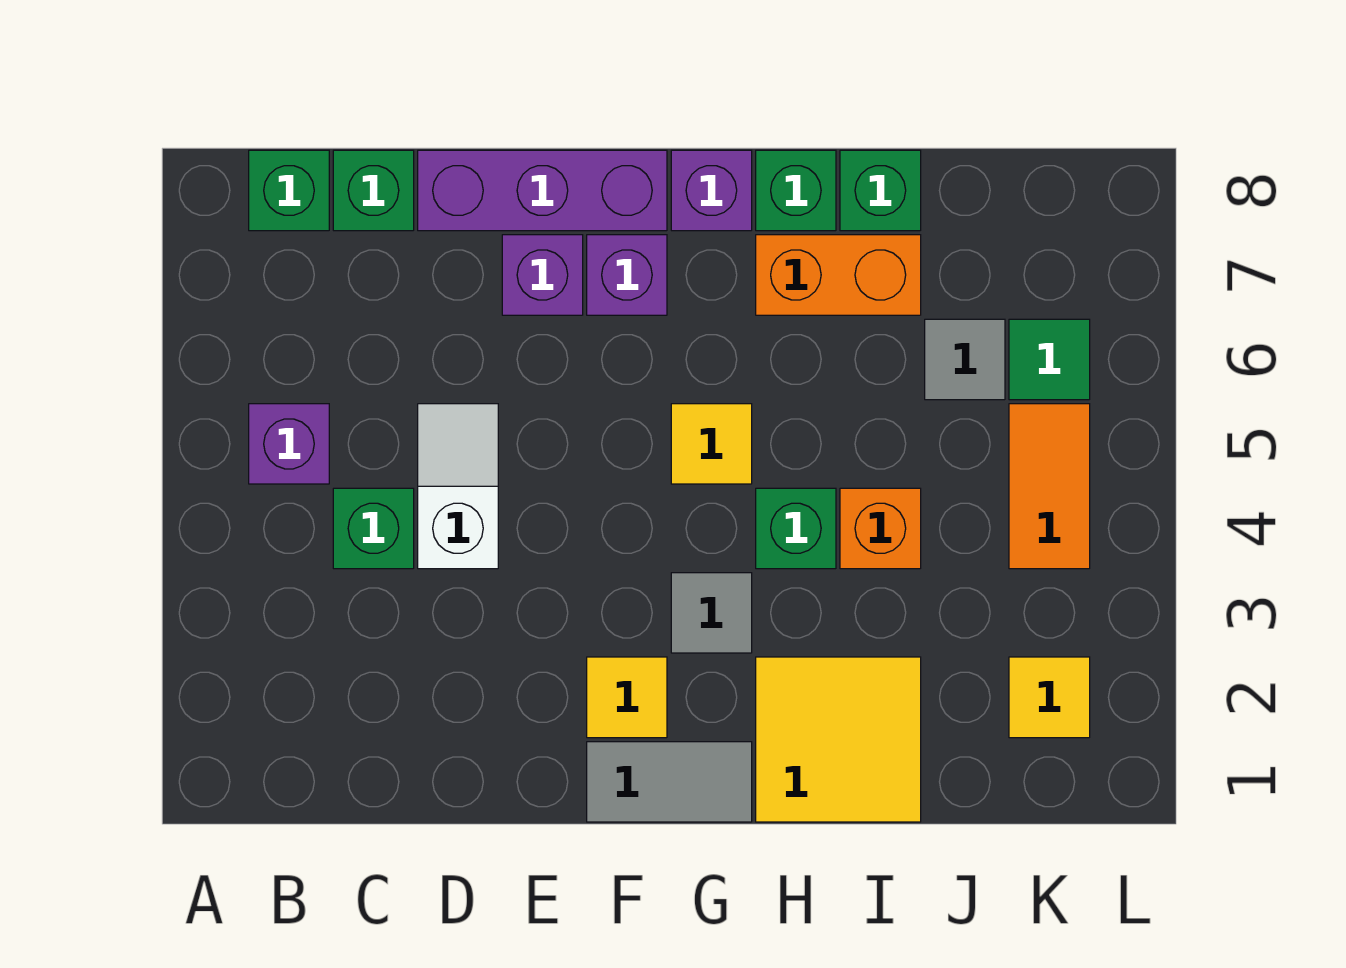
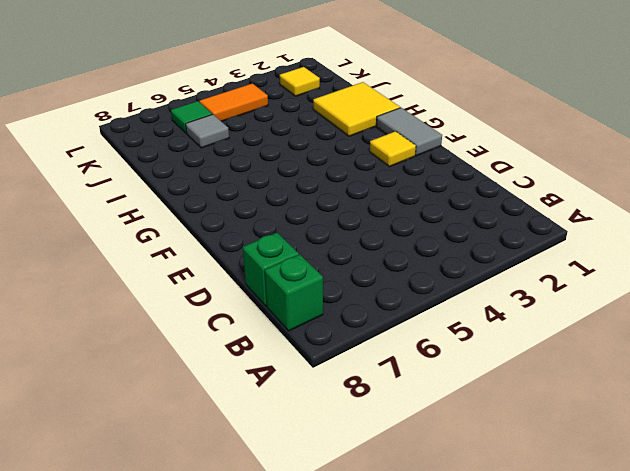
none -> purple brick B5 level 1
none -> green brick C4 level 1
none -> white slope D4:D5 level 1 top 4

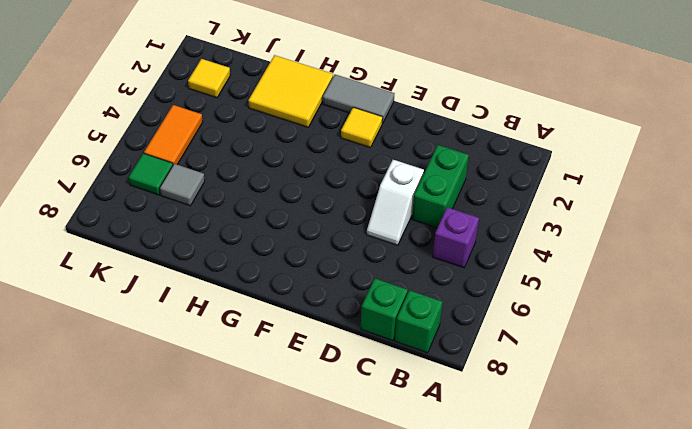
green brick C3:C4 level 1 -> green brick C4 level 1
none -> purple brick D8:F8 level 1
none -> purple brick E7 level 1
none -> purple brick F7 level 1

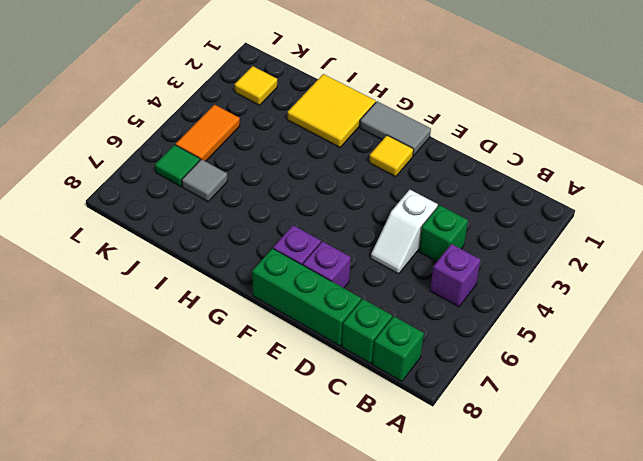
green brick D8:F8 level 1 -> purple brick D8:F8 level 1
none -> grey tile G3 level 1
none -> yellow tile G5 level 1
none -> purple brick G8 level 1

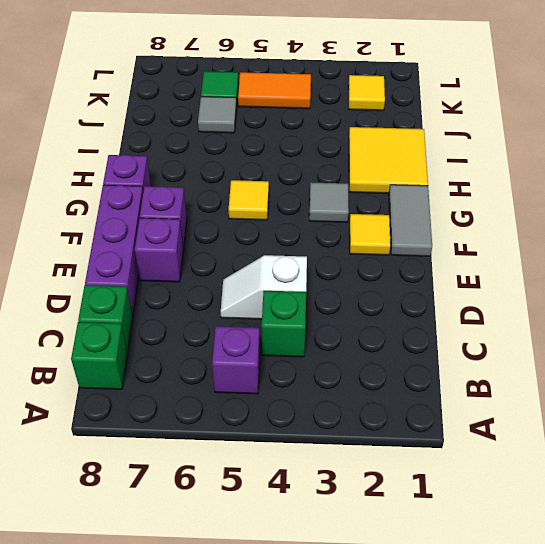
none -> green brick H4 level 1
none -> orange brick H7:I7 level 1
none -> green brick H8 level 1

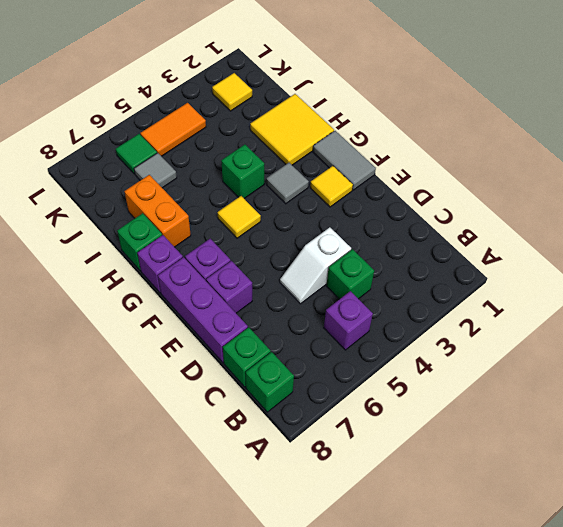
none -> orange brick I4 level 1
none -> green brick I8 level 1

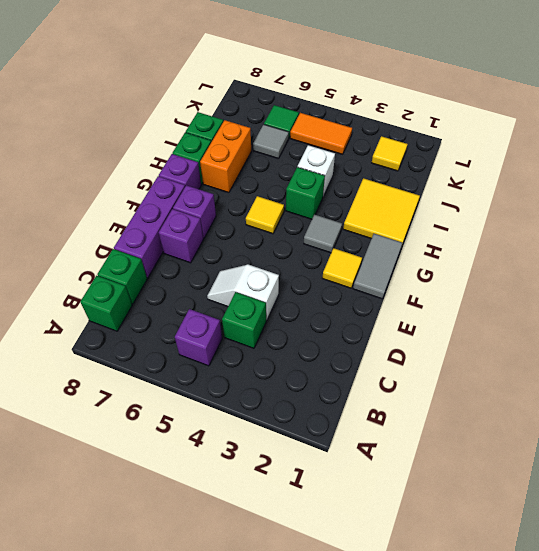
white brick I4 level 1 -> orange brick I4 level 1

